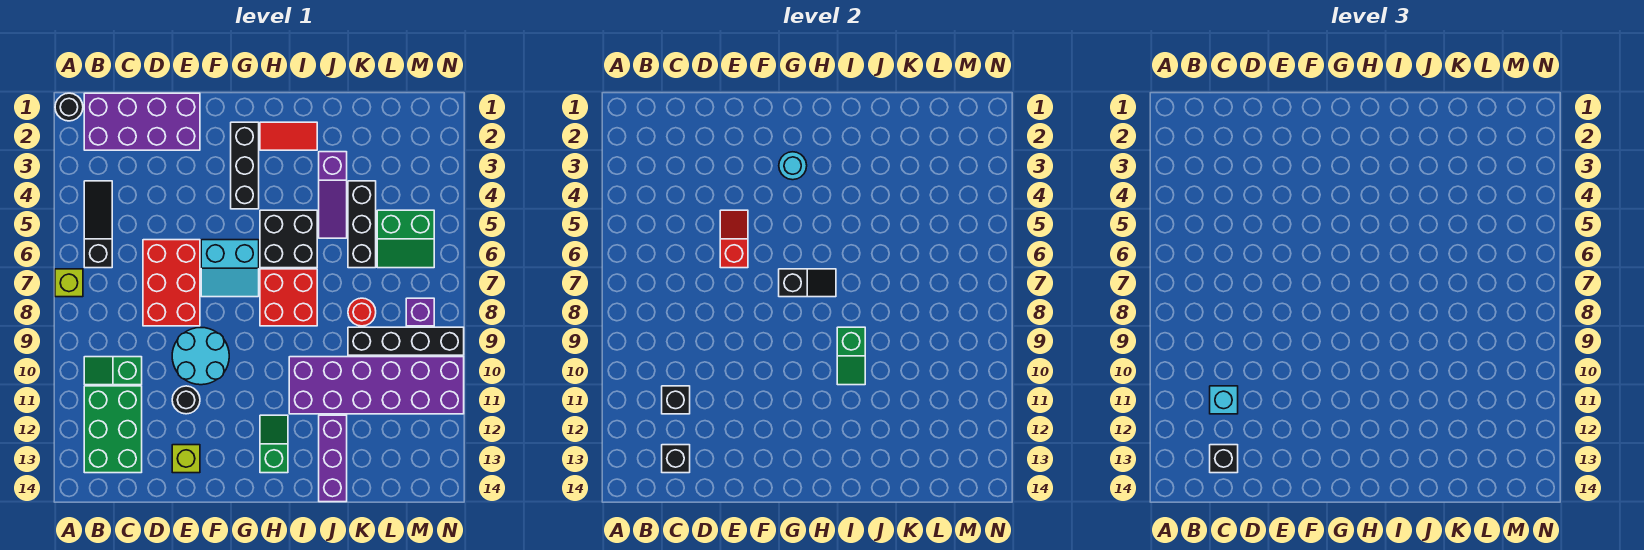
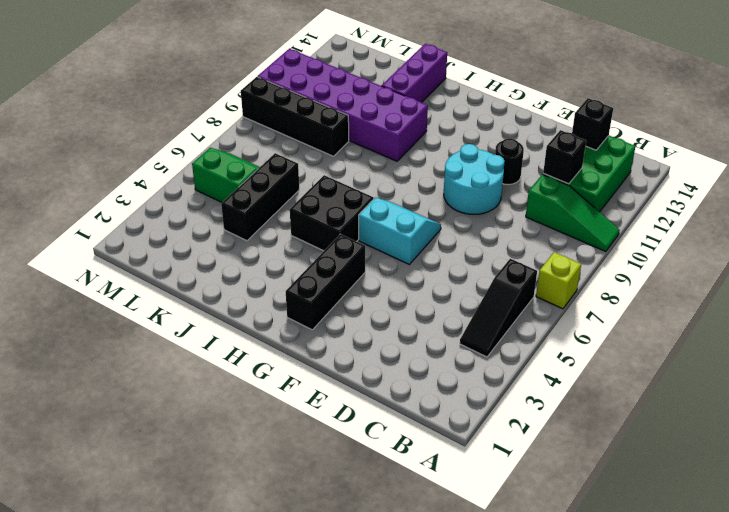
green slope A10:C10 level 1 top C -> green slope B10:C10 level 1 top C
none -> black round brick A1 level 1
none -> purple brick B1:E2 level 1
none -> red brick D6:E8 level 1
none -> lime brick E13 level 1

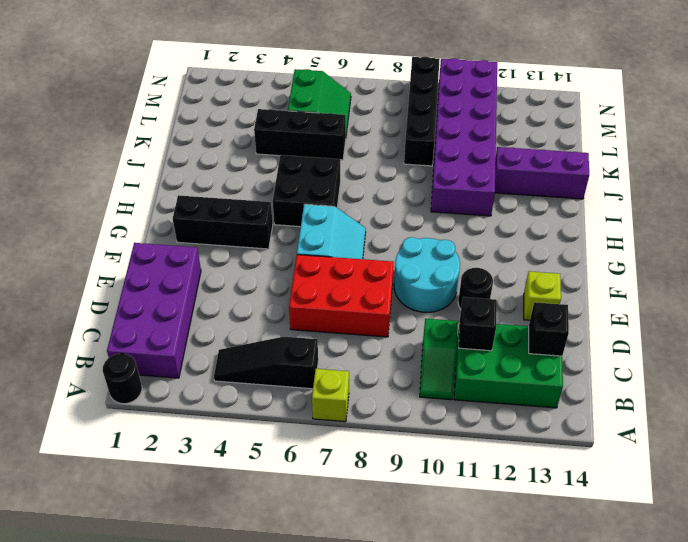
none -> red tile H2:I2 level 1
none -> red brick H7:I8 level 1
none -> green slope H12:H13 level 1 top 13
none -> purple slope J3:J5 level 1 top 3

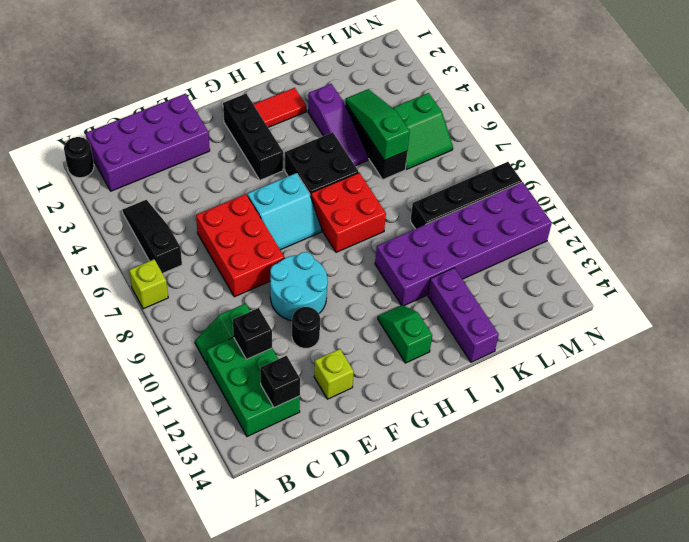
green slope K4:K6 level 2 top 6 -> none
none -> red round brick K8 level 1
none -> purple brick M8 level 1
none -> red slope E5:E6 level 2 top 6
none -> cyan round brick G3 level 2

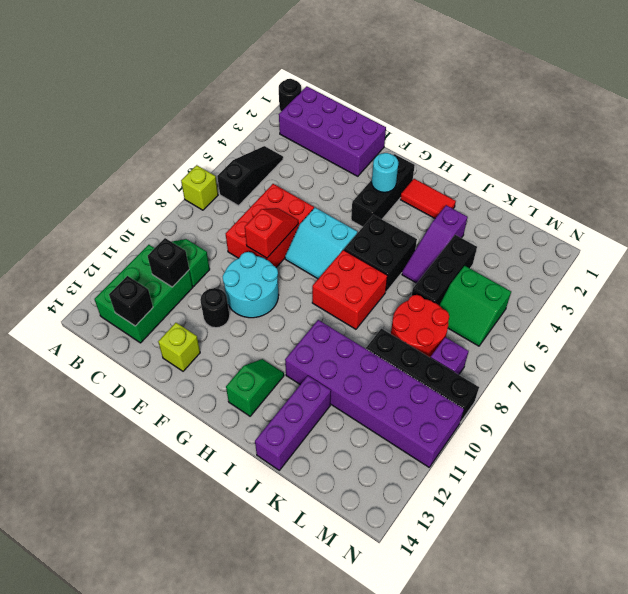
red slope E7:E8 level 2 top 8 -> red slope E5:E6 level 2 top 6
red round brick K7:L8 level 1 -> red round brick K8 level 1
none -> black slope G7:H7 level 2 top G
none -> green slope I9:I10 level 2 top 9
none -> cyan brick C11 level 3
none -> black brick C13 level 3

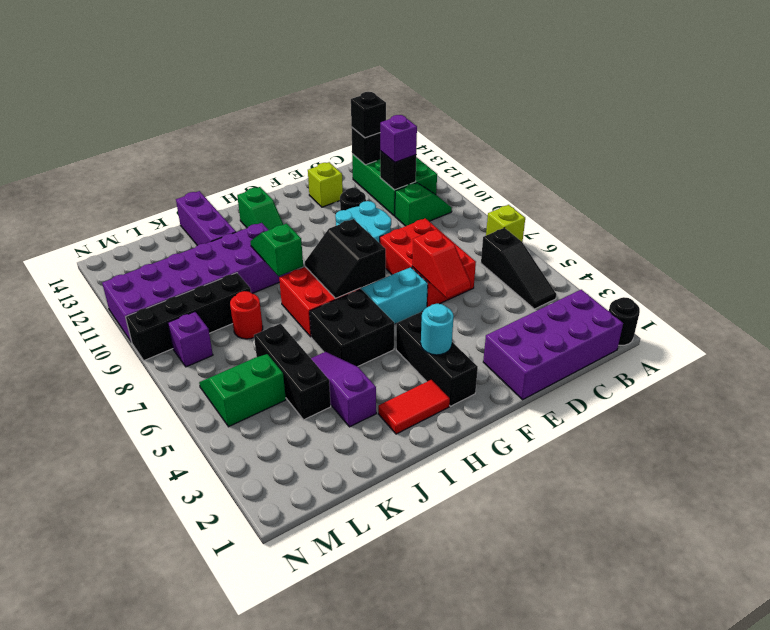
purple brick C11 level 3 -> cyan brick C11 level 3
black slope G7:H8 level 2 top G -> black slope G7:H7 level 2 top G

